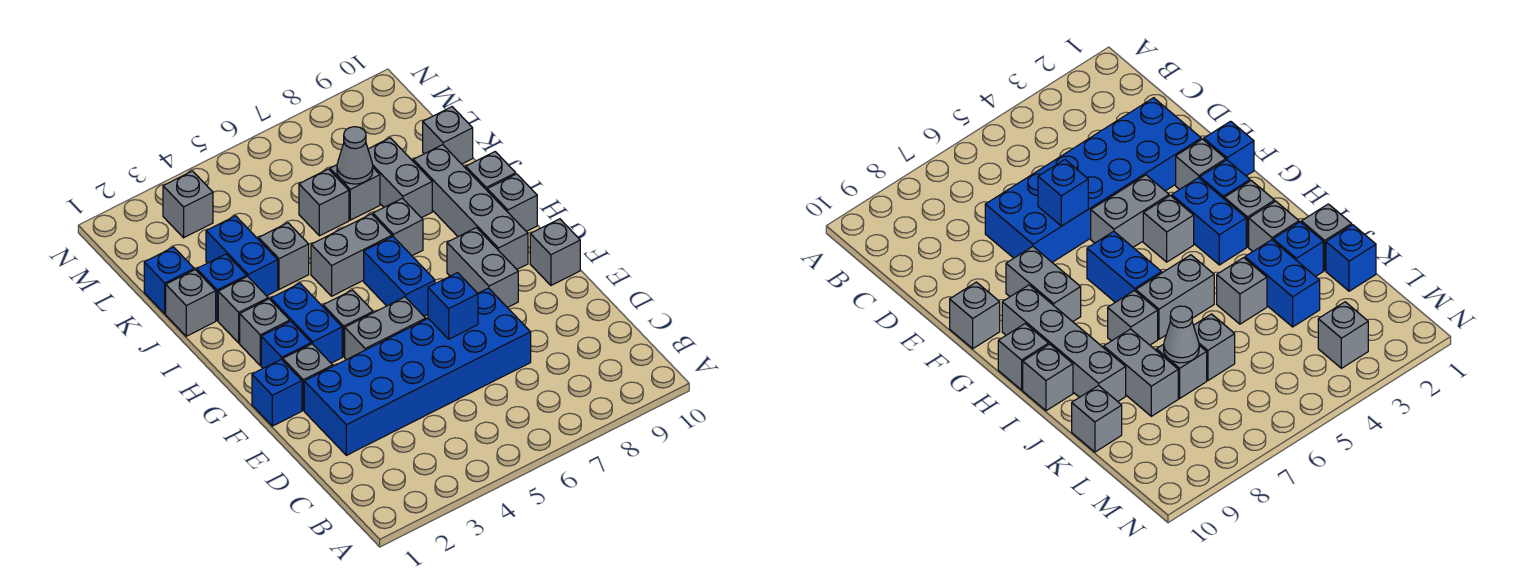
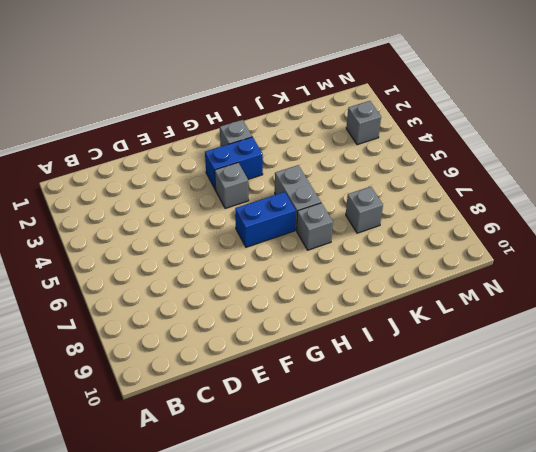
none -> blue brick D2:E7 level 1
none -> blue brick F1 level 1
none -> grey brick F2 level 1

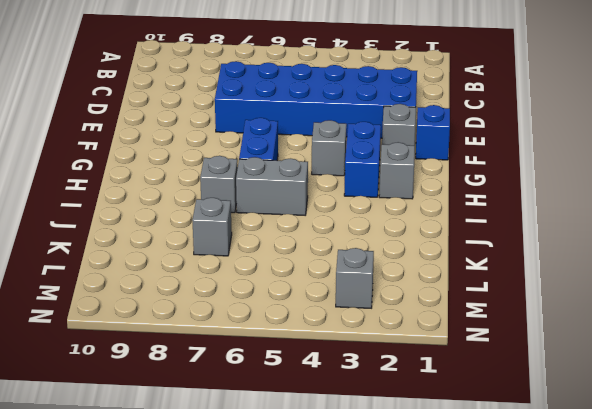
none -> grey brick F4:F5 level 1
none -> grey brick F8:G8 level 1
none -> grey brick F10 level 1

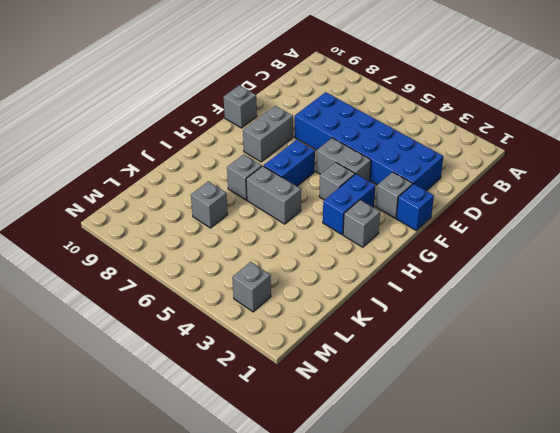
none -> blue brick G2 level 1
none -> grey brick G9:J9 level 1
none -> grey brick H10 level 1

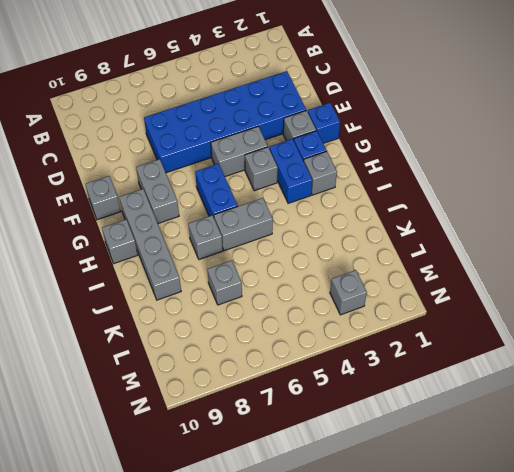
none -> grey brick I2 level 1
none -> grey brick I10 level 1
none -> grey brick J1 level 1

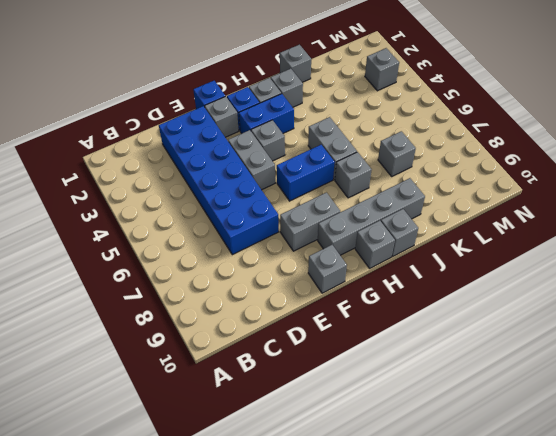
none -> blue brick J2 level 1
none -> blue brick J3:K3 level 1
none -> grey brick J4 level 1

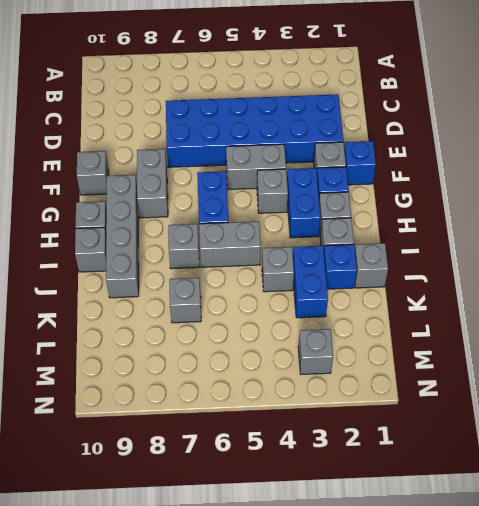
none -> grey brick J8:K8 level 1
none -> blue brick K1 level 1
none -> grey brick K6 level 1

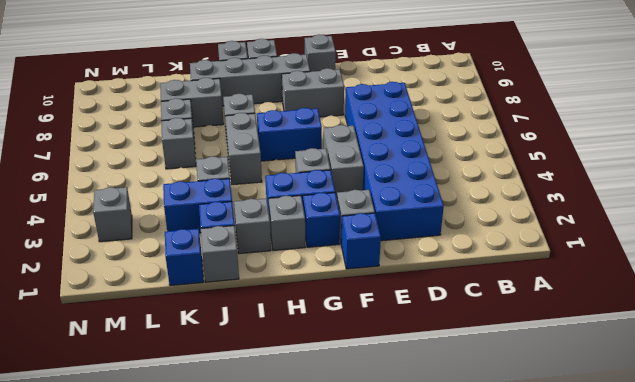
none -> grey brick K10 level 1
none -> blue brick E6 level 2
none -> grey cone K7 level 2

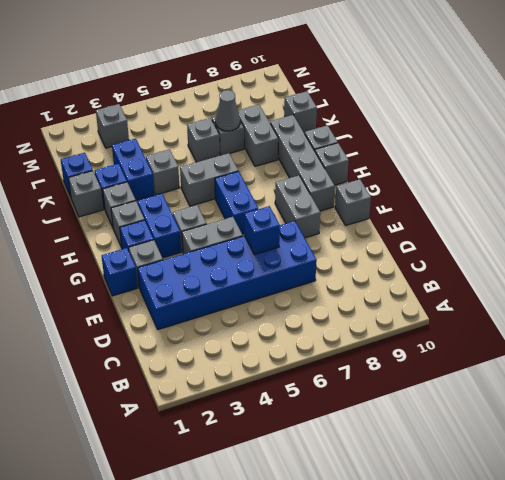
none -> grey brick I7 level 1

